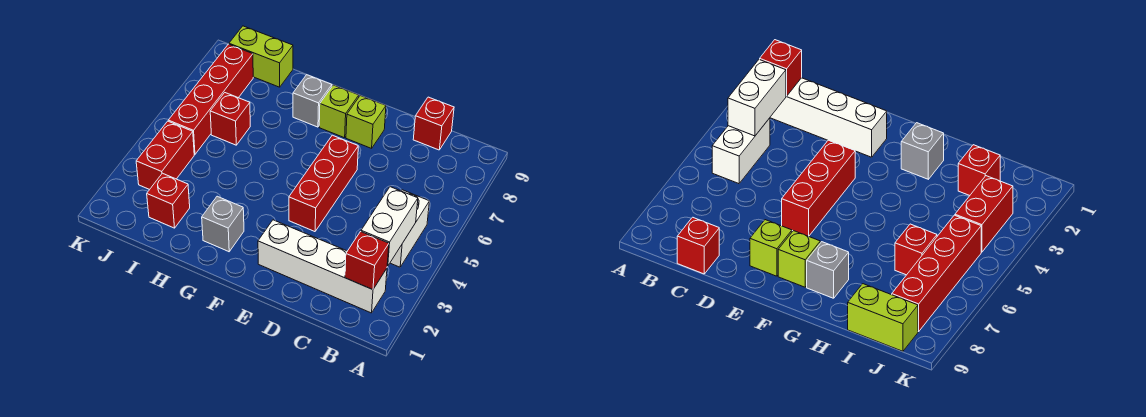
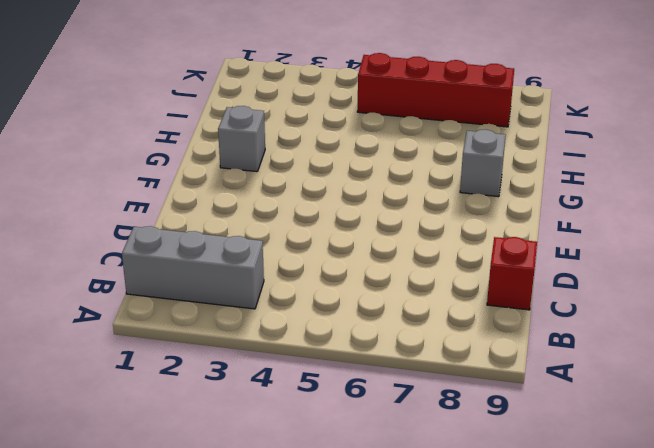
grey brick B1:B3 level 1 -> white brick B2:E2 level 1
none -> white brick B4:B5 level 1
none -> red brick E4:E6 level 1
none -> lime brick E8 level 1

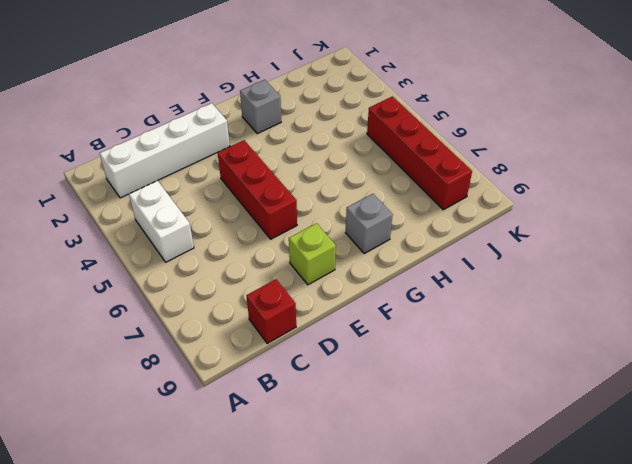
none -> lime brick F8 level 1
none -> red brick I2 level 1
none -> red brick I6 level 1

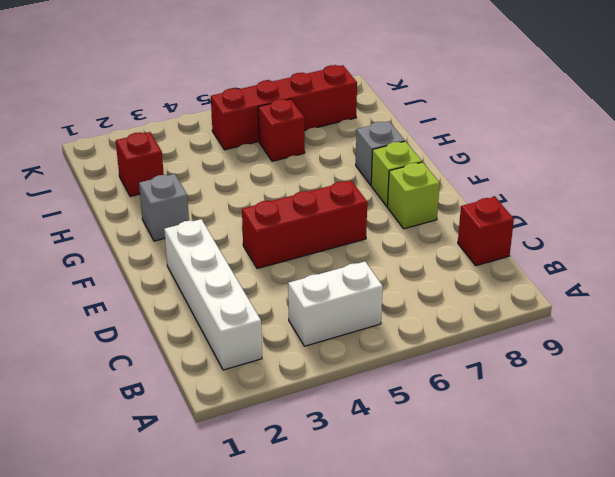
none -> lime brick I9:J9 level 1
none -> red brick J3:J4 level 1
none -> red brick B2 level 2

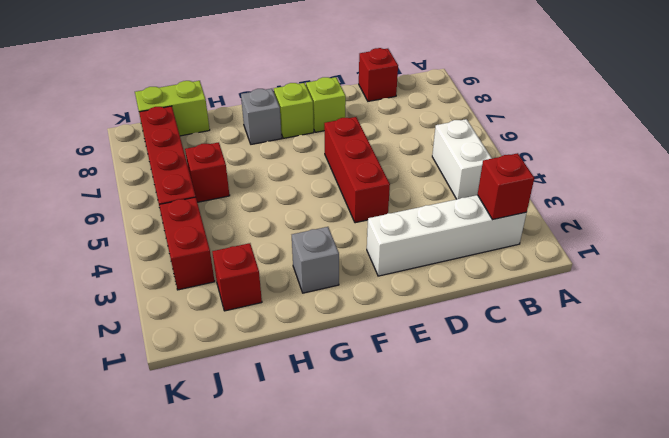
none -> white brick B3:B4 level 2

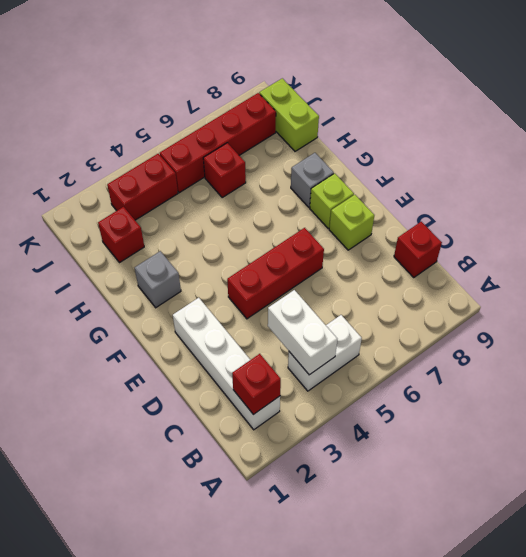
white brick B4:C4 level 2 -> white brick B3:B4 level 2

